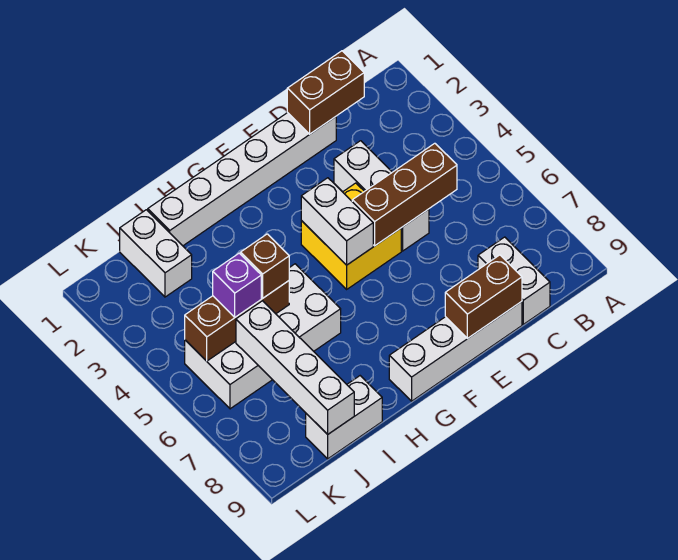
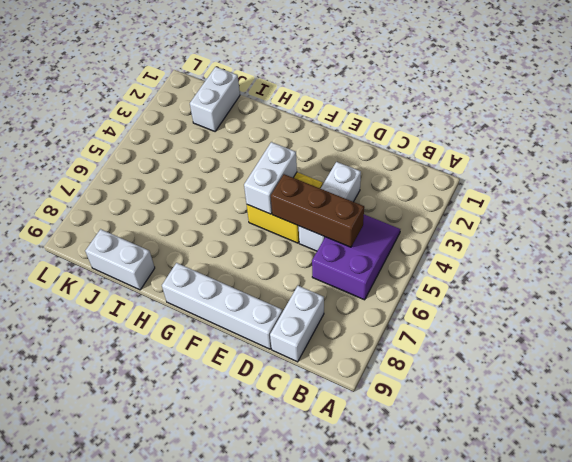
purple slope B4:C6 level 1 top 6 -> none
none -> white brick D1:I1 level 1
none -> white brick H5:K6 level 1
none -> brown brick C1:D1 level 2

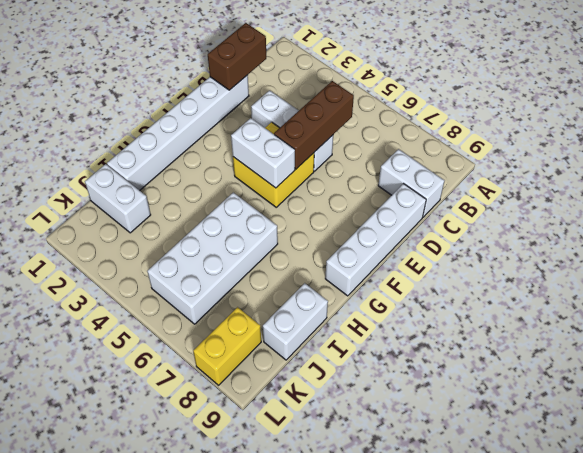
yellow brick K8:L8 level 1 -> none
none -> brown brick D9:E9 level 2
none -> brown brick I5:K5 level 2
none -> white brick J6:J9 level 2

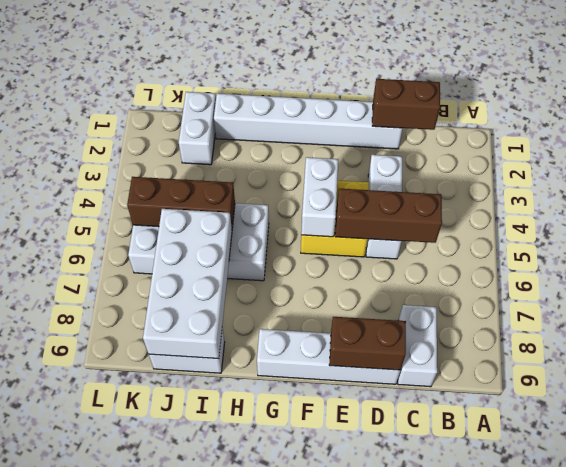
white brick I6:J9 level 2 -> white brick J6:J9 level 2
none -> brown brick I5 level 3
none -> purple brick J5 level 3

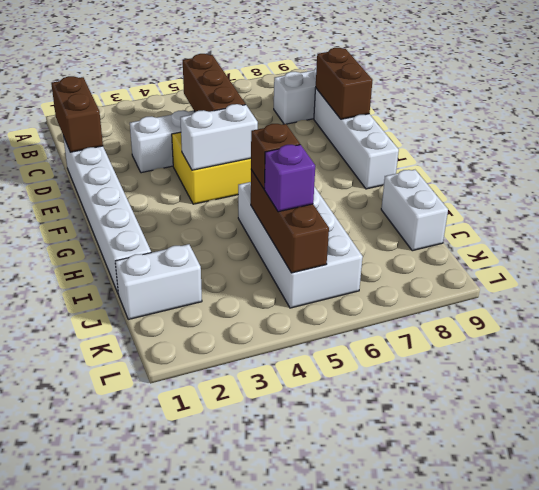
none -> white brick J6:J9 level 2

